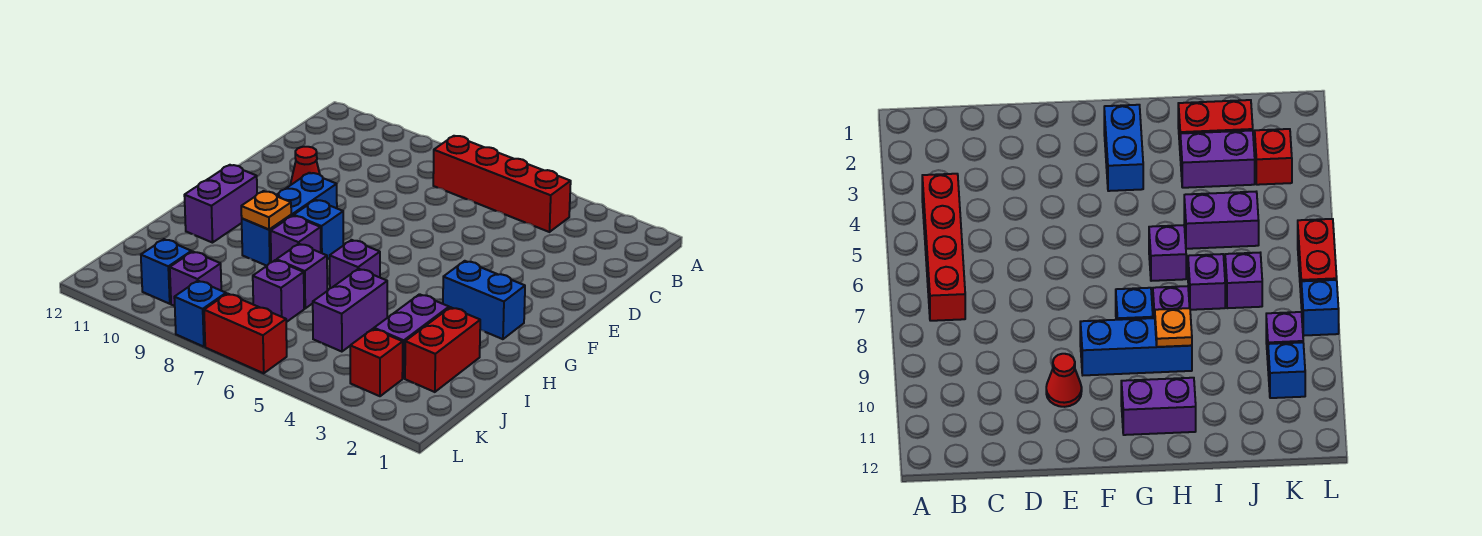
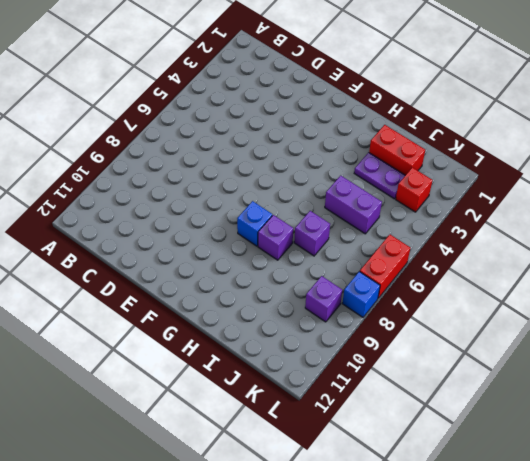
purple plate I3:J3 level 1 -> purple brick I3:J3 level 1
none -> red brick B4:B7 level 1
none -> red cone E10 level 1
none -> blue brick F9:H9 level 1

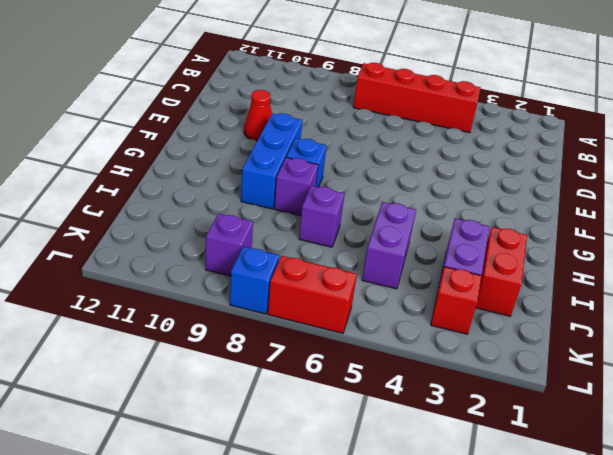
none -> blue brick G2:G3 level 1
none -> purple brick G11:H11 level 1
none -> purple brick H6 level 1

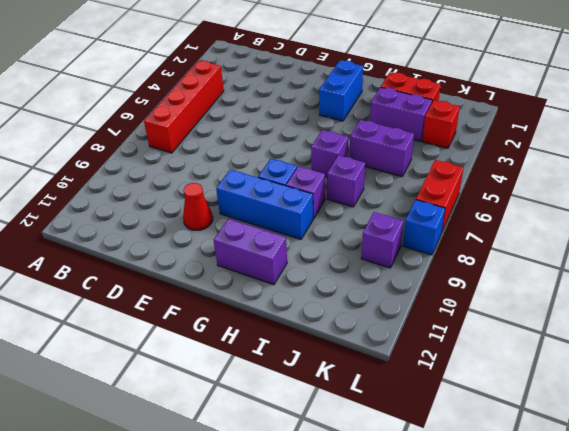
none -> purple brick J7 level 1
none -> blue brick K10 level 1
none -> orange plate H9 level 2

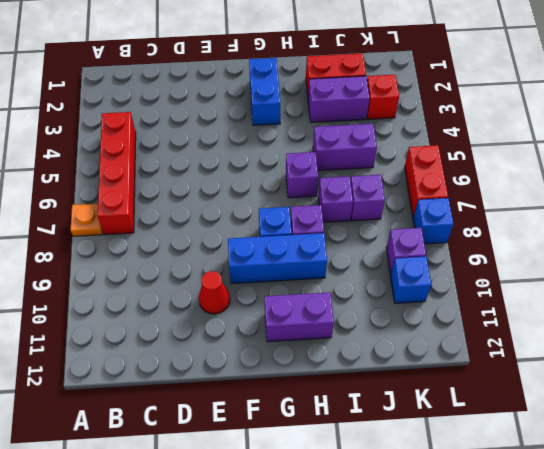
orange plate A7 level 1 -> orange plate H9 level 2

